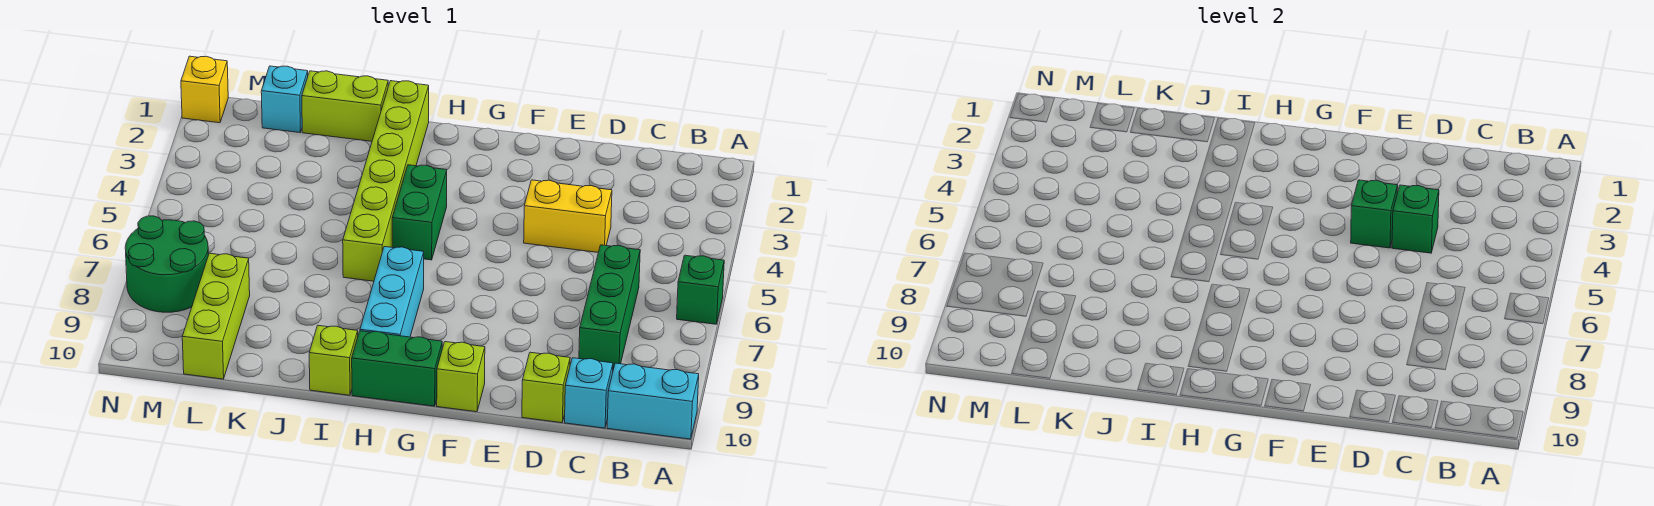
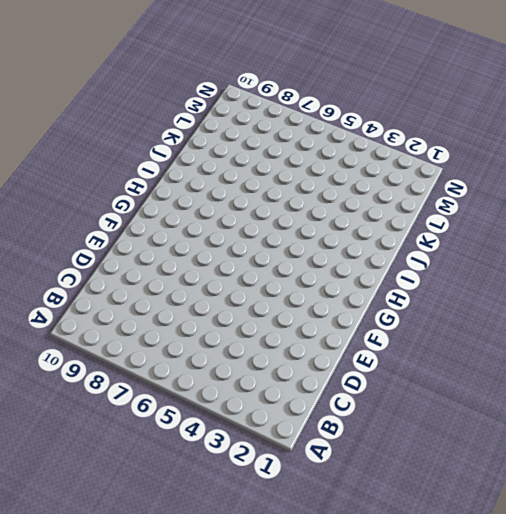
none -> green brick A6 level 1
none -> cyan brick A10:B10 level 1
none -> green brick C6:C8 level 1

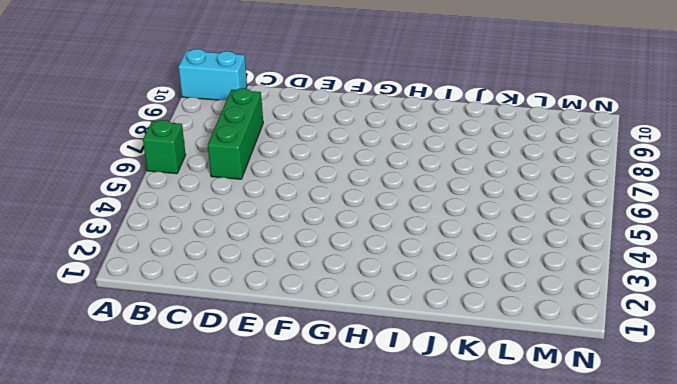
none -> cyan brick C10 level 1
none -> yellow brick D4:E4 level 1
none -> lime brick D10 level 1

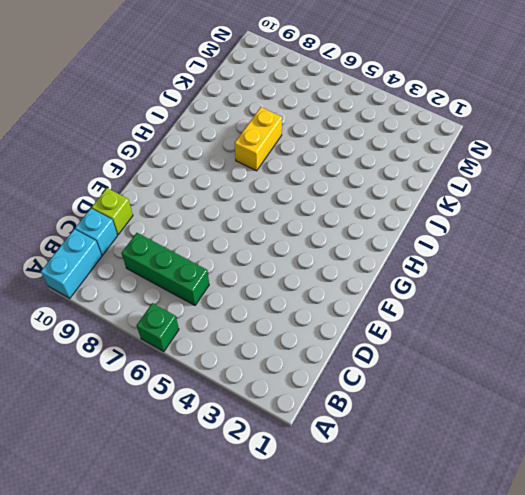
yellow brick I7:J7 level 1 -> yellow brick D4:E4 level 1
none -> lime brick F10 level 1
none -> green brick G10:H10 level 1
none -> green brick H4:H5 level 1

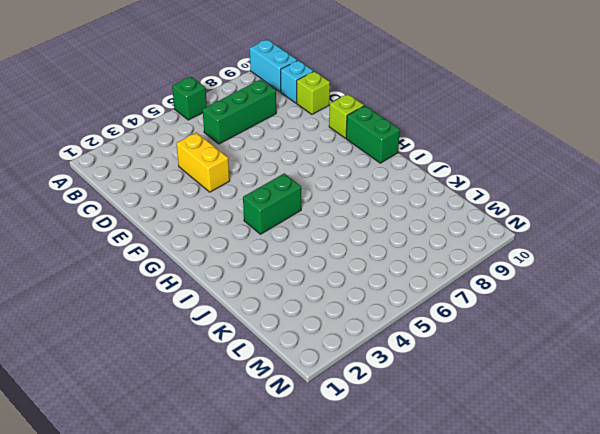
none -> cyan brick H7:H9 level 1
none -> lime brick I1:I6 level 1
none -> lime brick I10 level 1

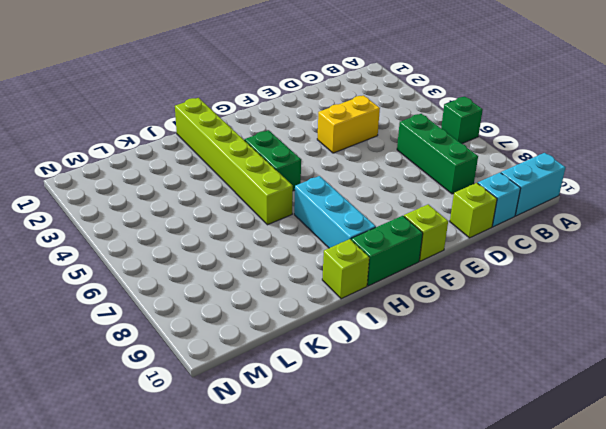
none -> lime brick J1:K1 level 1
none -> cyan brick L1 level 1
none -> lime brick L8:L10 level 1

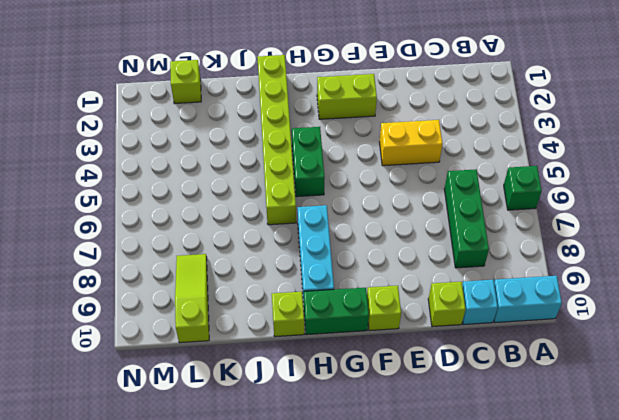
lime brick F2:G2 level 1 -> lime brick J1:K1 level 1
lime brick L1 level 1 -> cyan brick L1 level 1
lime slope L8:L10 level 1 top 10 -> lime brick L8:L10 level 1
none -> green round brick M7:N8 level 1
none -> yellow brick N1 level 1
none -> green brick D4 level 2

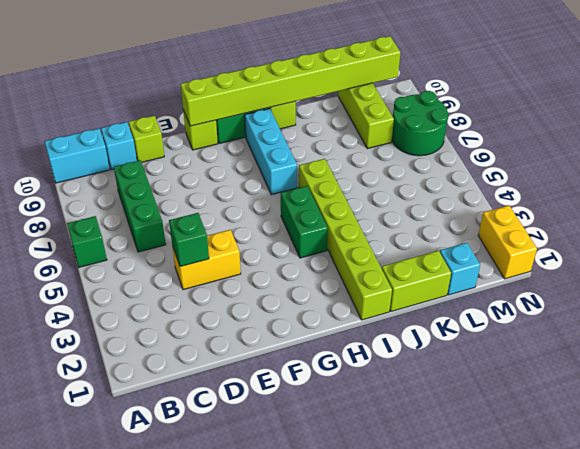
lime brick F10:M10 level 2 -> none
yellow brick N1:N2 level 1 -> yellow brick N1 level 1
none -> green brick E4 level 2

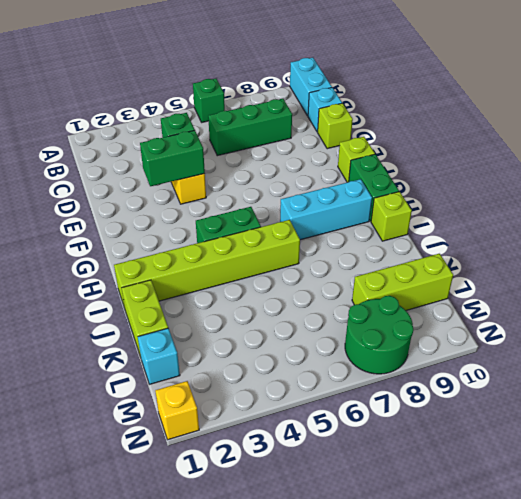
green brick E3:E4 level 2 -> green brick E4 level 2

